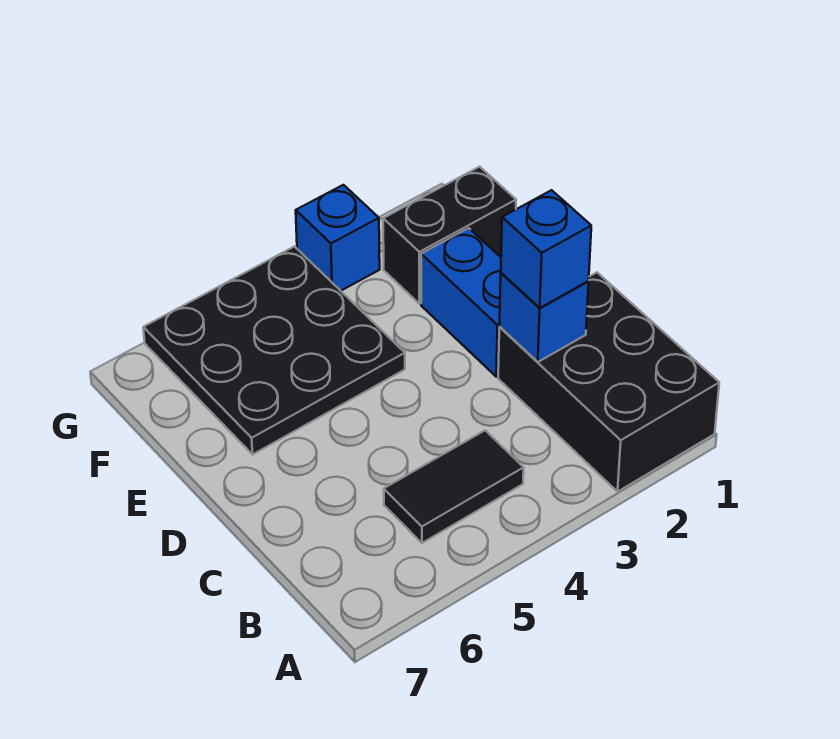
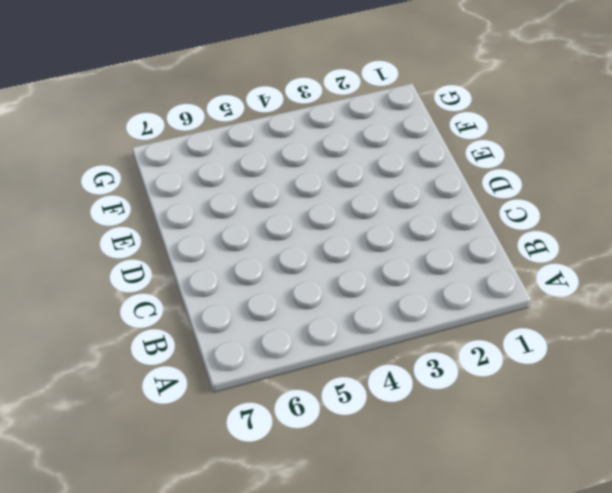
none -> black brick A1:C2 level 1
none -> black tile B4:B5 level 1

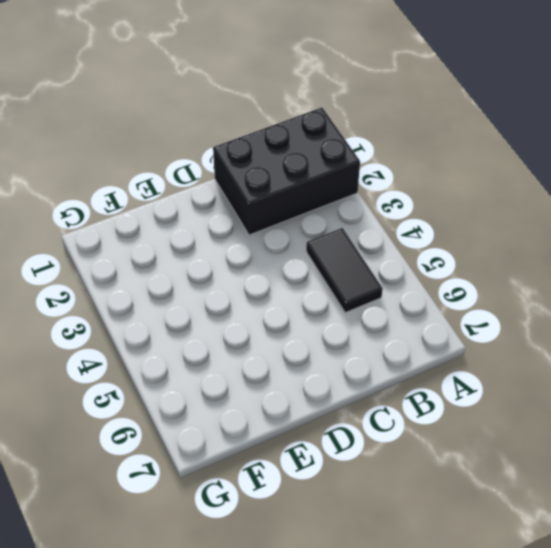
none -> blue brick D2:E2 level 1
none -> black plate E4:G6 level 1

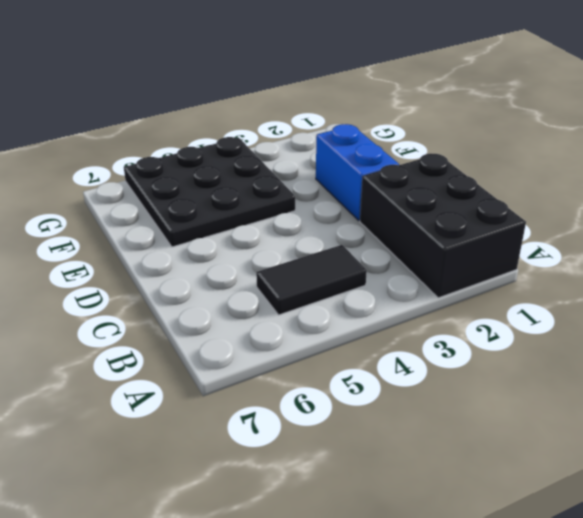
none -> black brick F1:F2 level 1
none -> blue brick G3 level 1

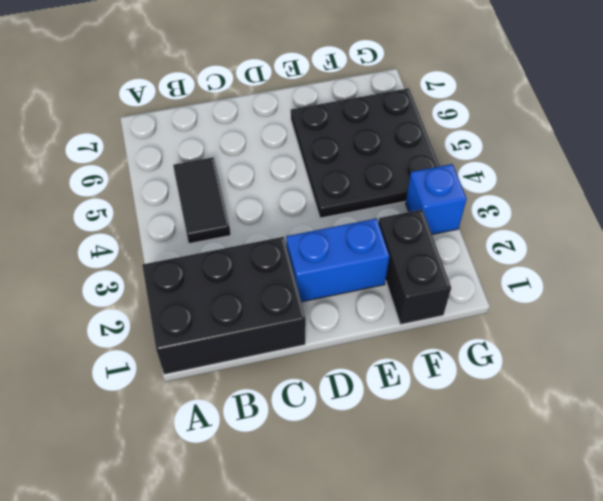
none -> blue brick C2 level 2
none -> blue brick C2 level 3

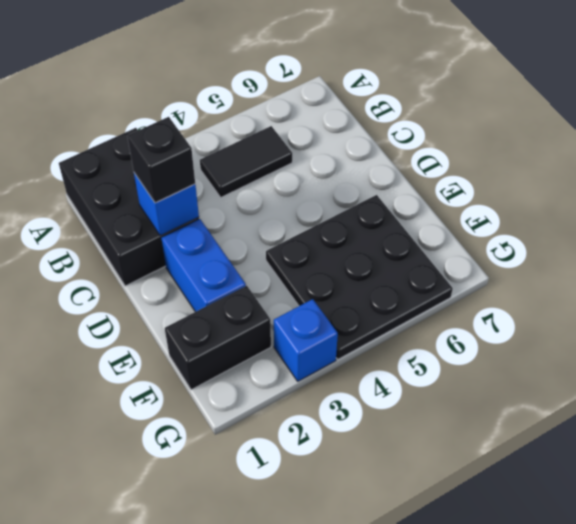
black brick C2 level 3 -> blue brick C2 level 3

